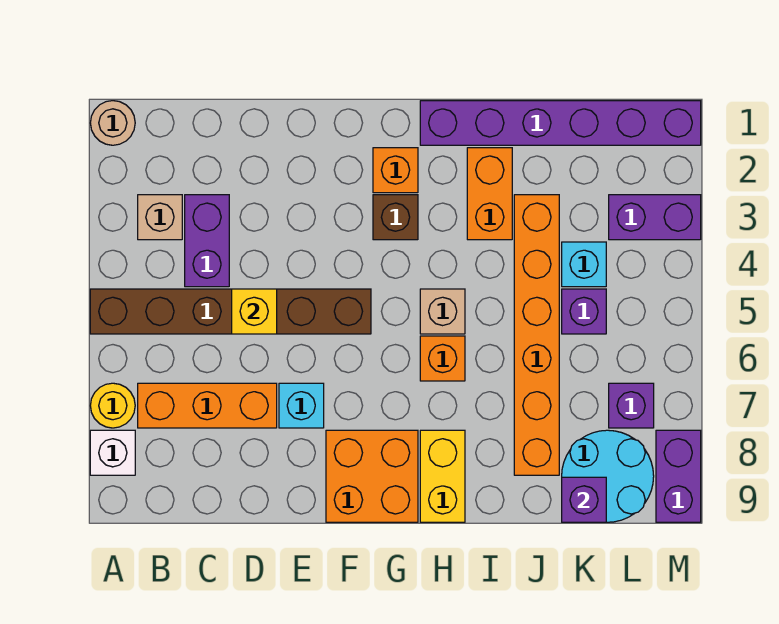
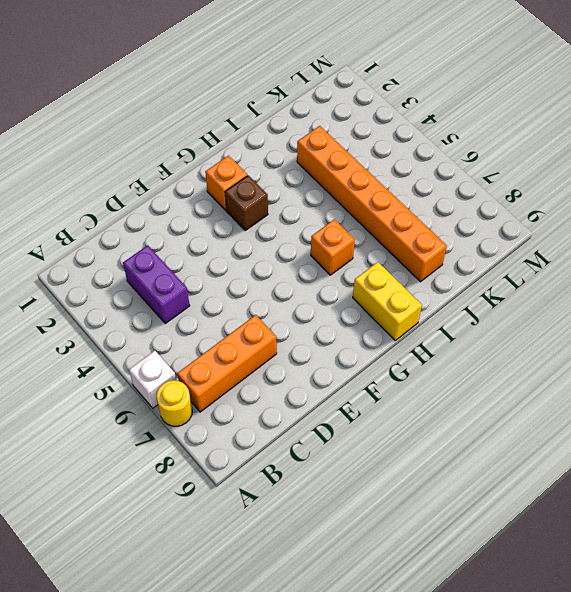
white brick A6 level 1 -> white brick A8 level 1
none -> tan round brick A1 level 1
none -> brown brick A5:F5 level 1
none -> tan brick B3 level 1

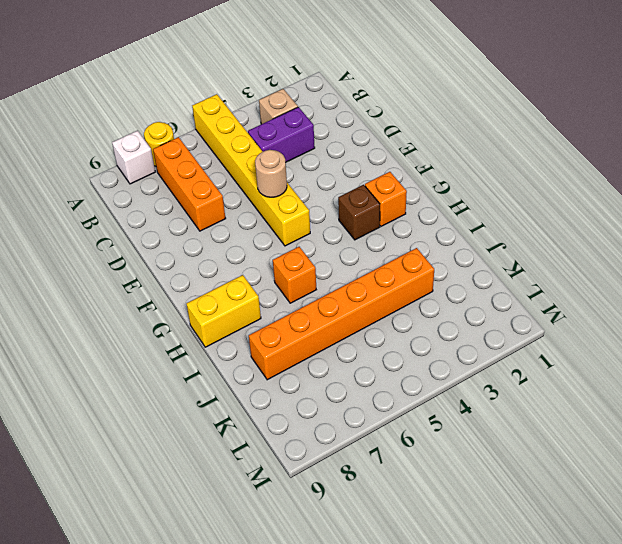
yellow brick A5:F5 level 1 -> brown brick A5:F5 level 1
tan round brick E5 level 2 -> tan round brick A1 level 1
none -> cyan brick E7 level 1
none -> orange brick F8:G9 level 1
none -> purple brick H1:M1 level 1

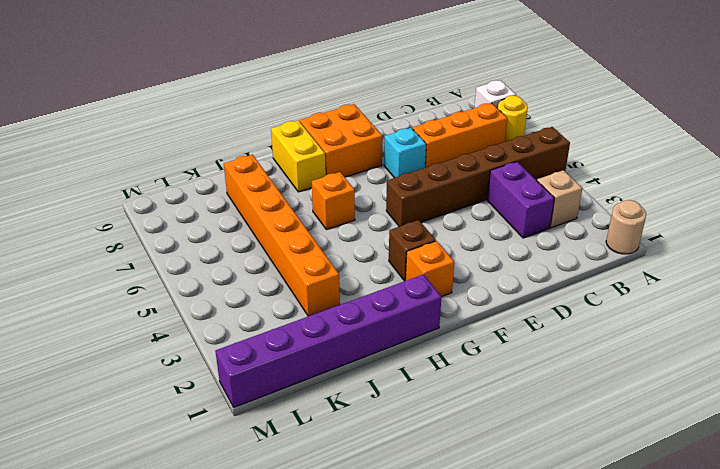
none -> tan brick H5 level 1
none -> orange brick I2:I3 level 1
none -> cyan brick K4 level 1

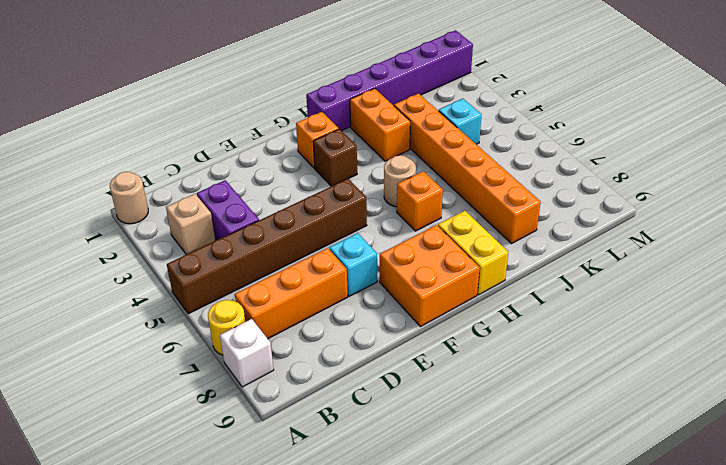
tan round brick H5 level 1 -> tan brick H5 level 1
none -> purple brick K5 level 1
none -> cyan round brick K8:L9 level 1
none -> purple brick L3:M3 level 1

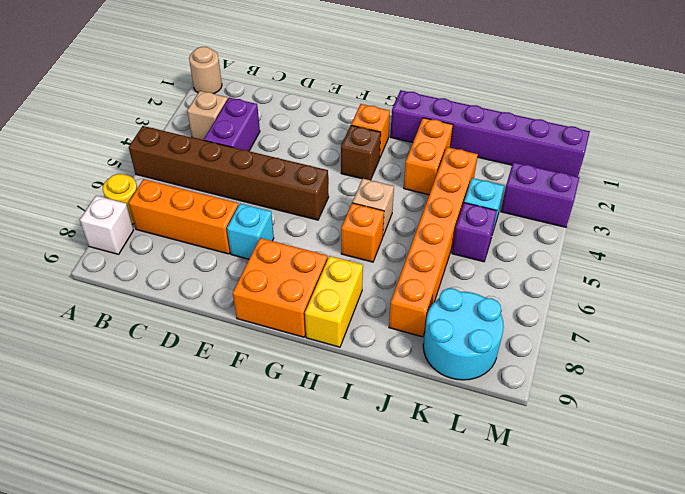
none -> purple brick L7 level 1
none -> purple brick M8:M9 level 1
none -> yellow brick D5 level 2

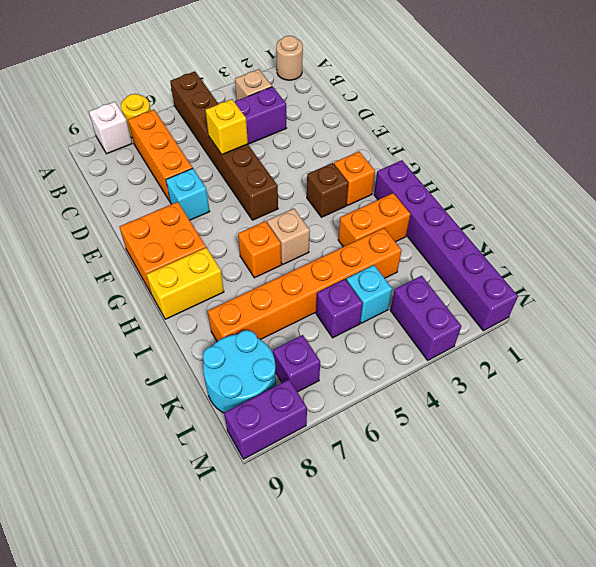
none -> purple brick K9 level 2

